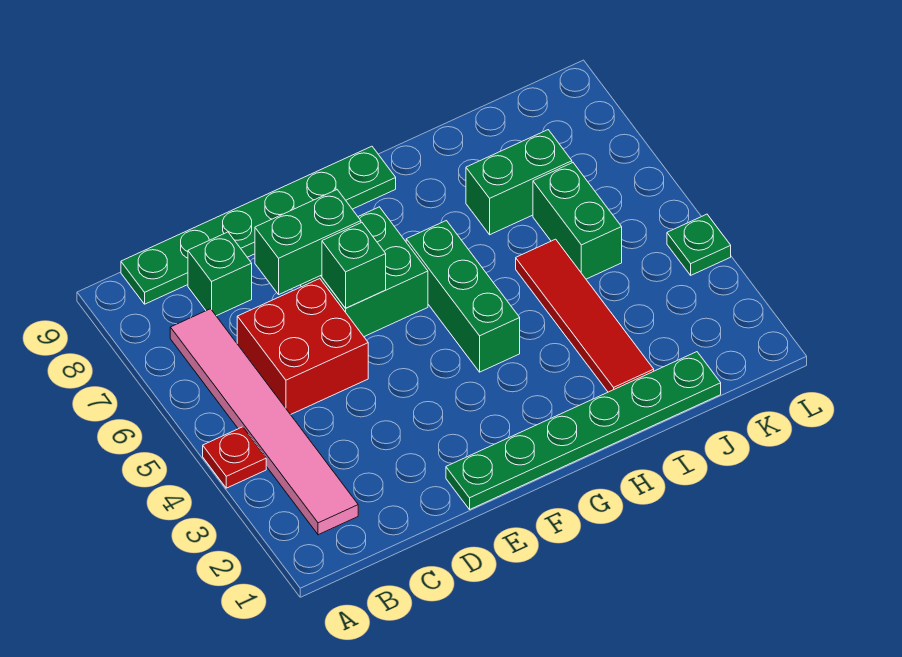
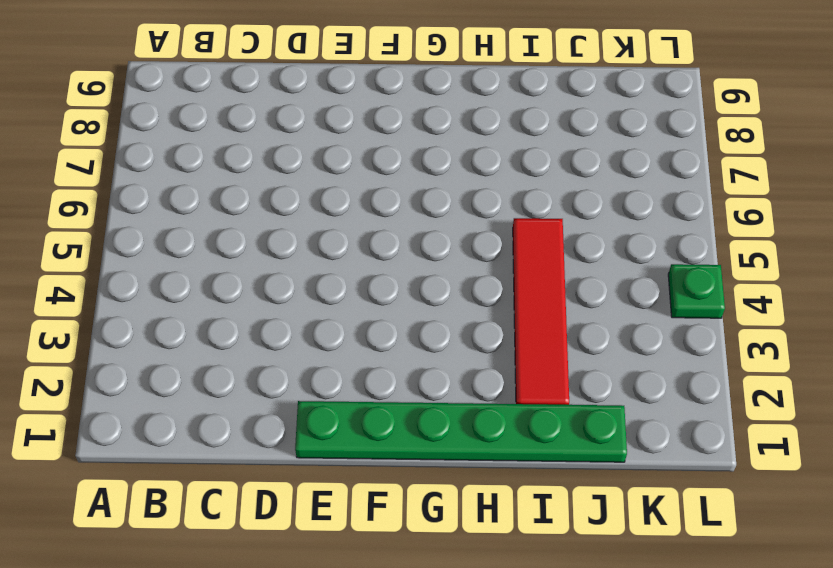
none -> red plate A4 level 1
none -> pink tile B2:B7 level 1
none -> green plate B9:G9 level 1

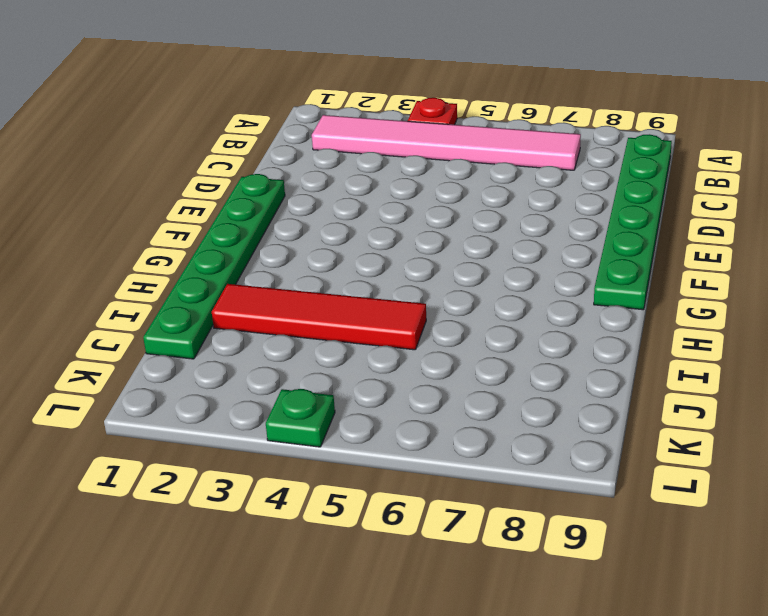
none -> red brick C5:D6 level 1
none -> green brick C8 level 1
none -> green brick E6:F7 level 1

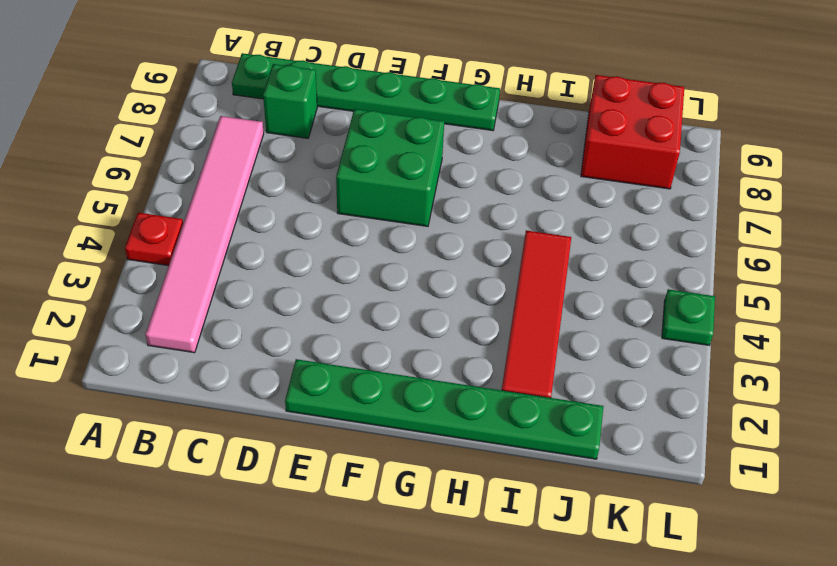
red brick J8:K9 level 1 -> red brick C5:D6 level 1
none -> green brick G4:G6 level 1
none -> green brick I7:J7 level 1
none -> green brick J5:J6 level 1

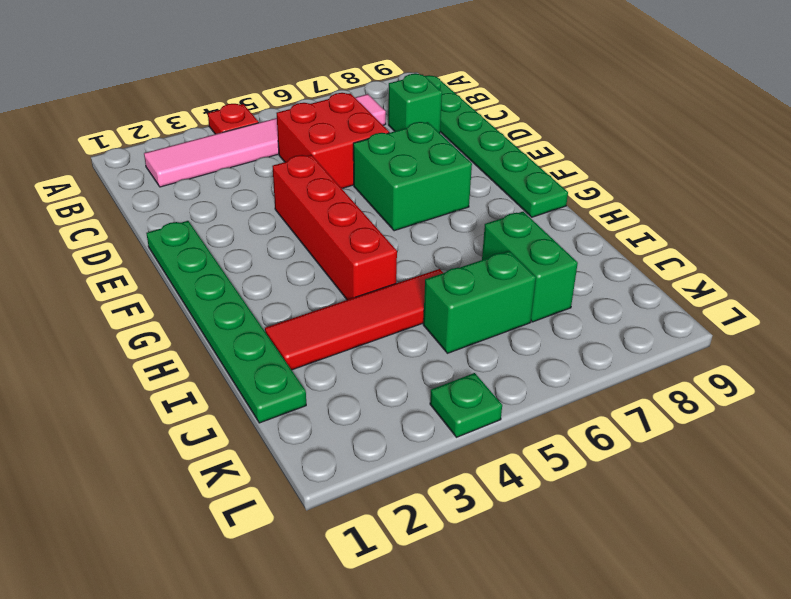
red brick E4:H4 level 1 -> green brick G4:G6 level 1
none -> green brick D7:E7 level 2
none -> green brick E6 level 2

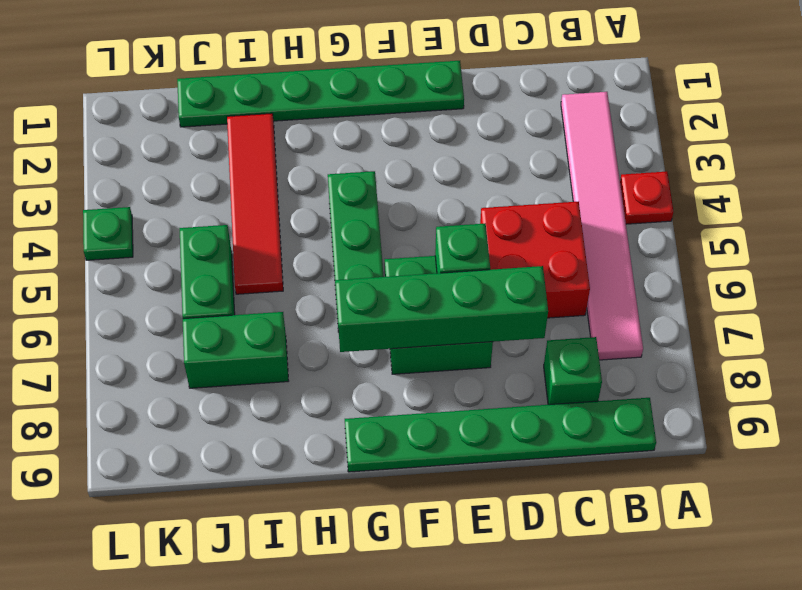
green brick D7:G7 level 2 -> green brick D7:E7 level 2

